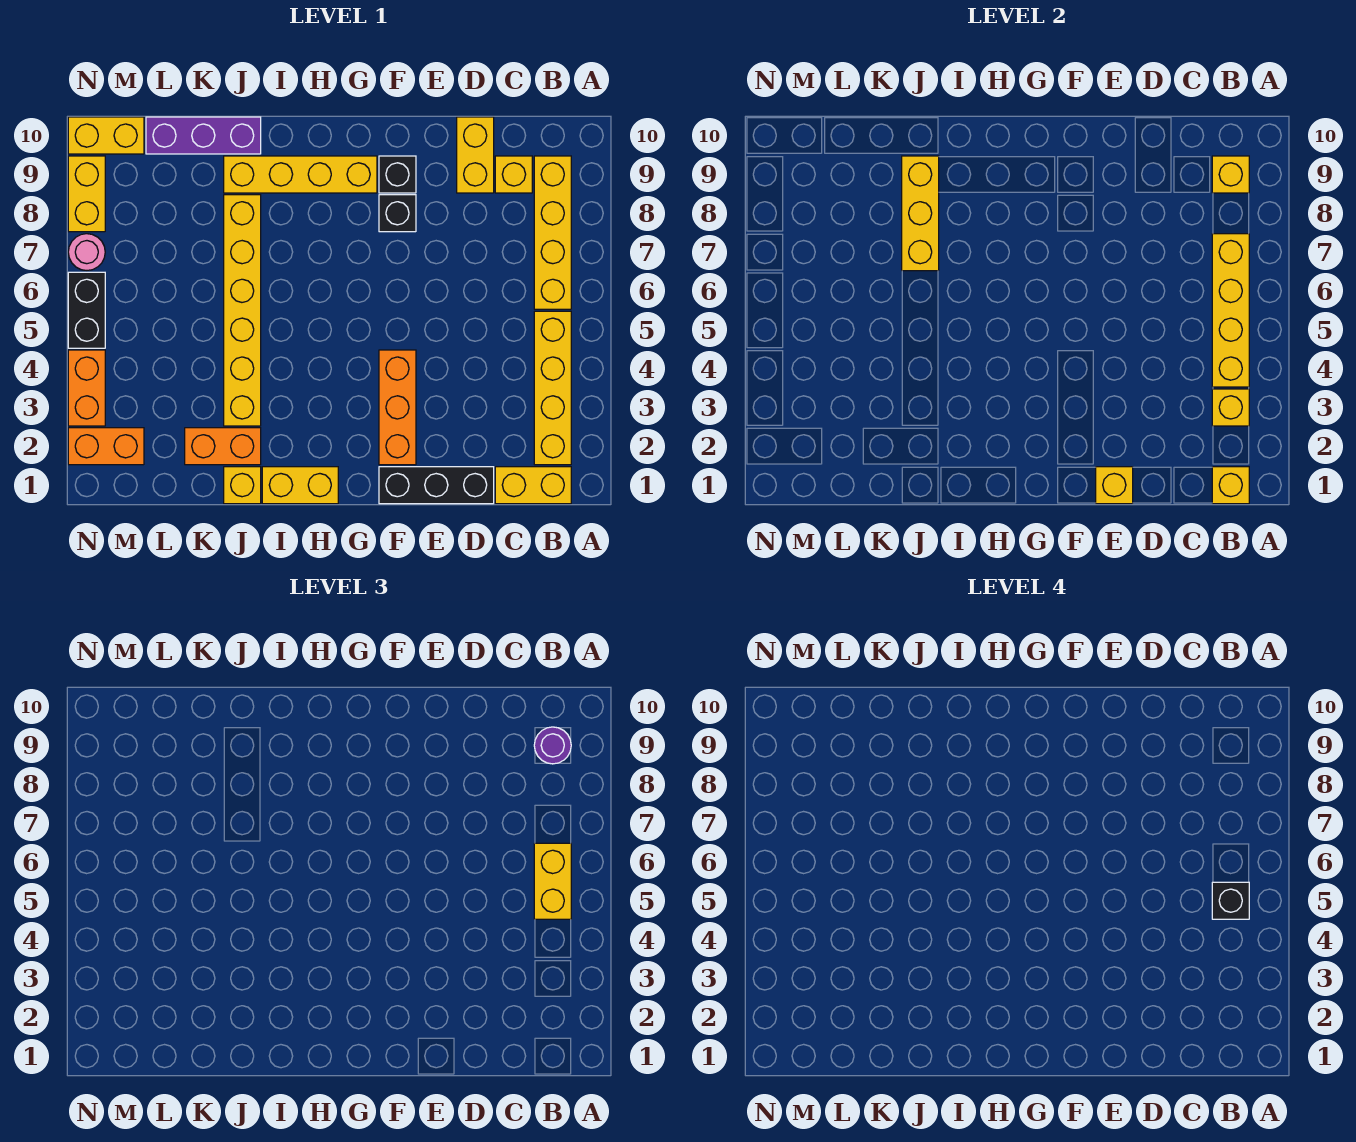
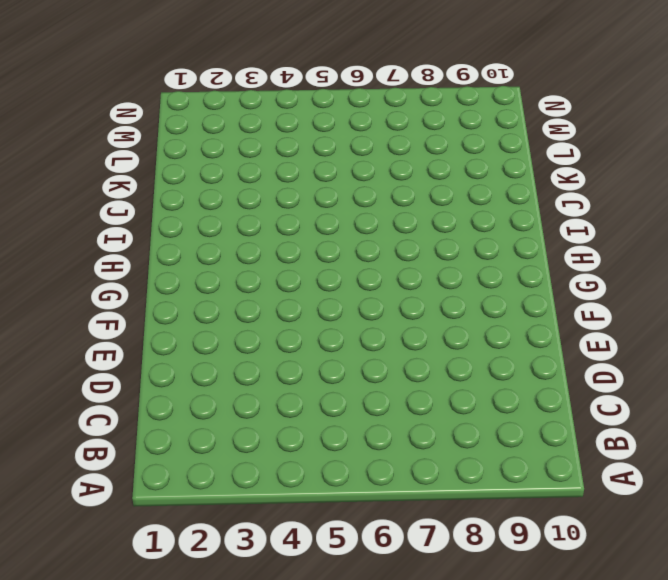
none -> yellow brick B1:C1 level 1
none -> yellow brick B2:B5 level 1
none -> yellow brick B6:B9 level 1
none -> yellow brick C9 level 1

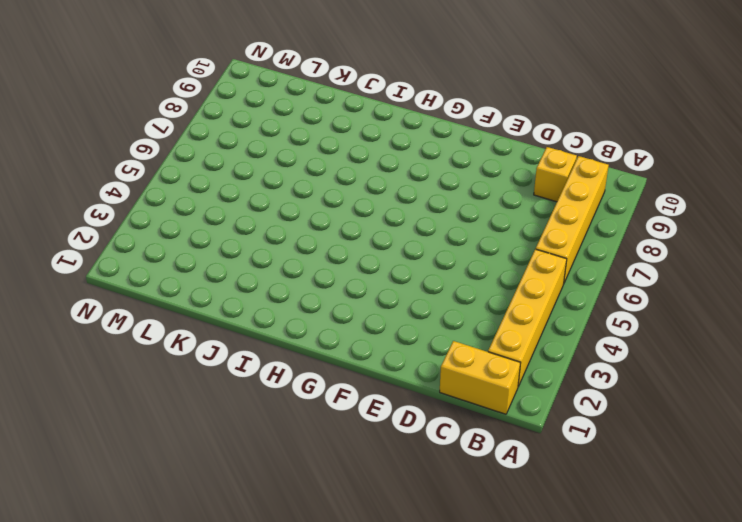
none -> black brick D1:F1 level 1
none -> yellow brick D9:D10 level 1
none -> orange brick F2:F4 level 1
none -> black brick F8 level 1

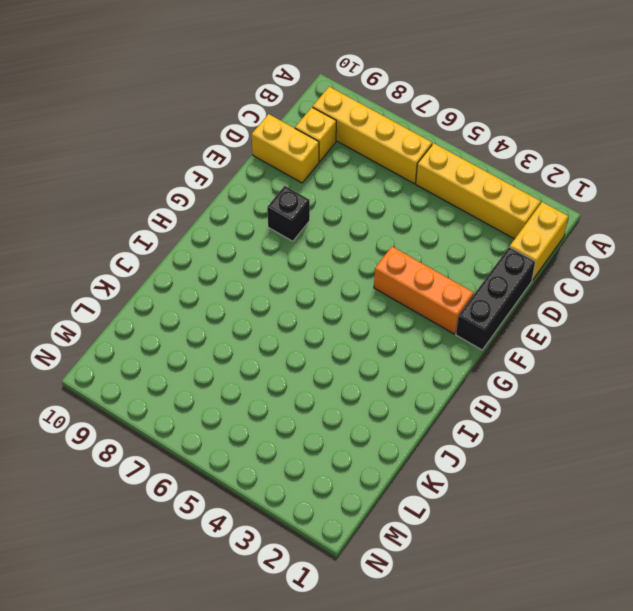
none -> black brick F9 level 1
none -> yellow brick G9:J9 level 1
none -> yellow brick H1:I1 level 1
none -> yellow brick J1 level 1

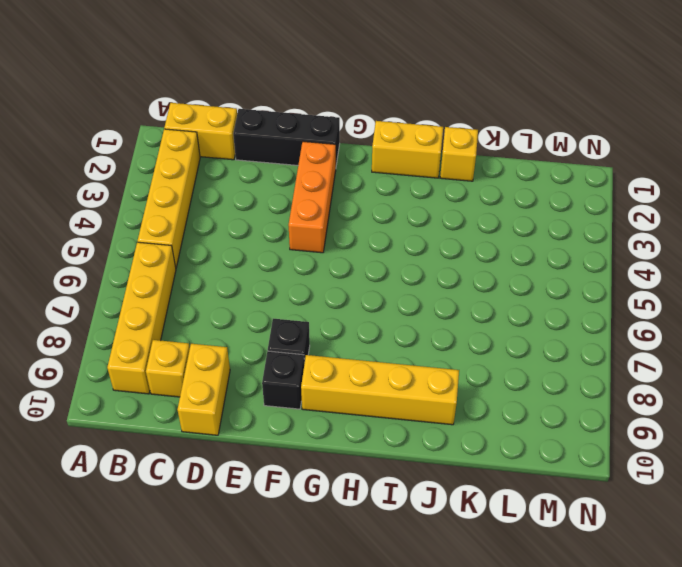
none -> orange brick J2:K2 level 1
none -> yellow brick J3:J8 level 1
none -> purple brick J10:L10 level 1
none -> orange brick M2:N2 level 1

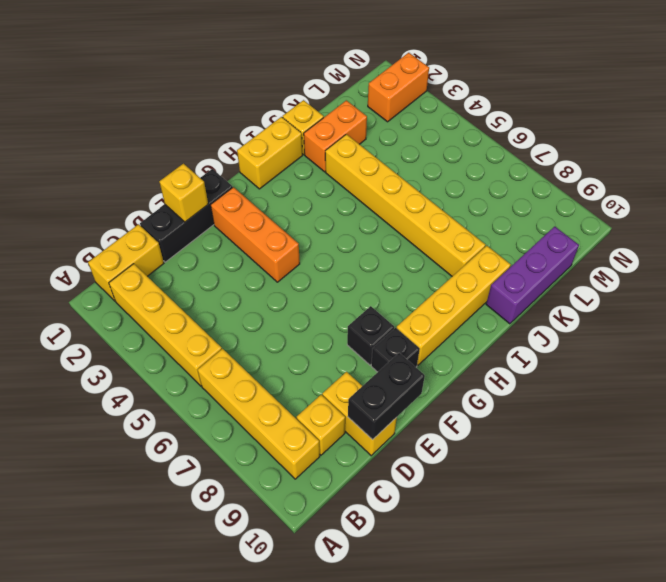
black brick D10:E10 level 2 -> black brick N5:N6 level 1
none -> yellow brick M10:N10 level 1
none -> orange brick N3:N4 level 1
none -> pink round brick N7 level 1
none -> yellow brick N8:N9 level 1

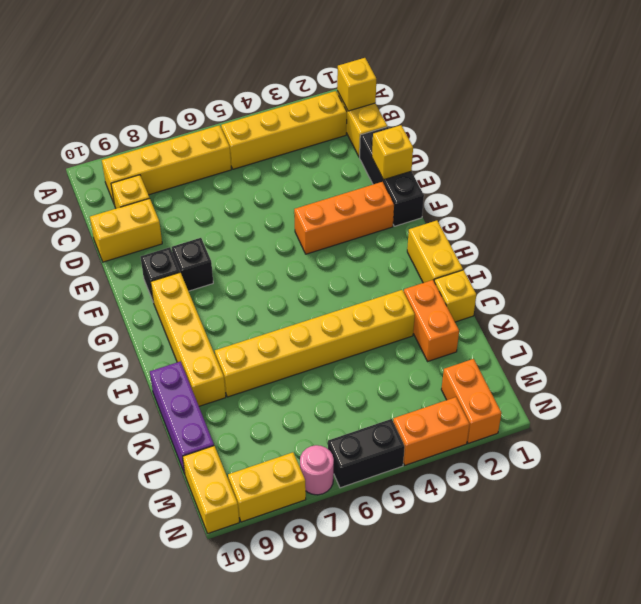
none -> yellow brick B3 level 2
none -> yellow brick B4:B7 level 2
none -> yellow brick B9 level 2
none -> yellow brick J7:J9 level 2

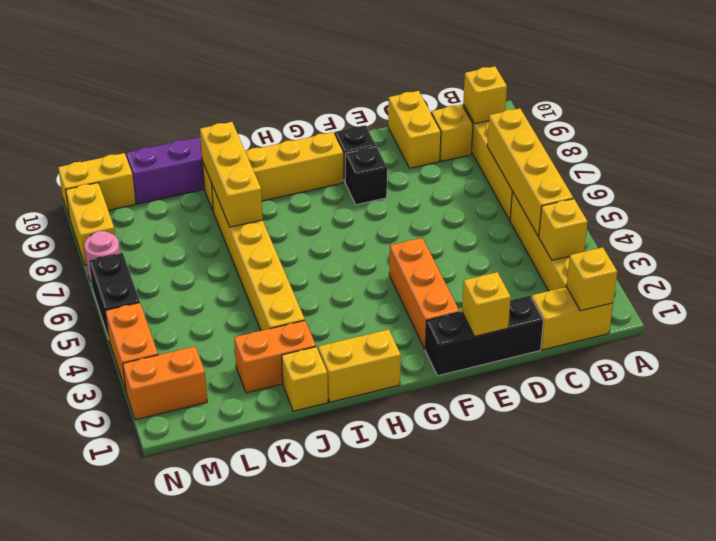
none -> yellow brick B5:B6 level 3
none -> purple round brick B9 level 3
none -> black brick B5 level 4

